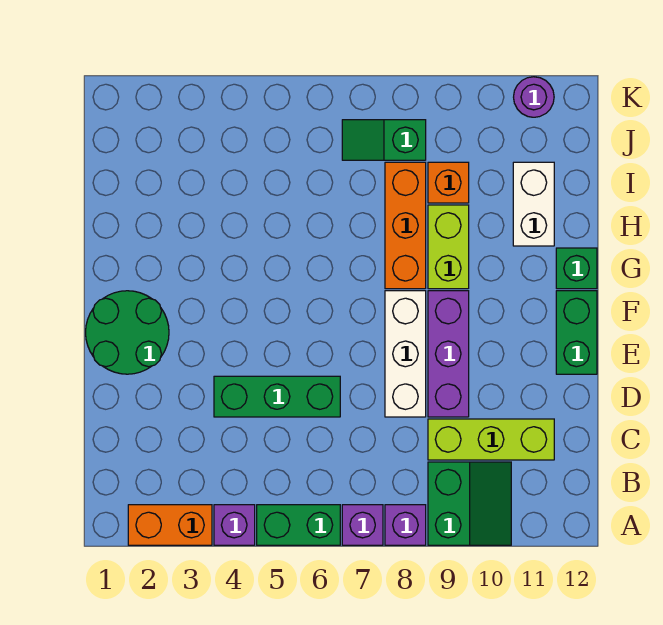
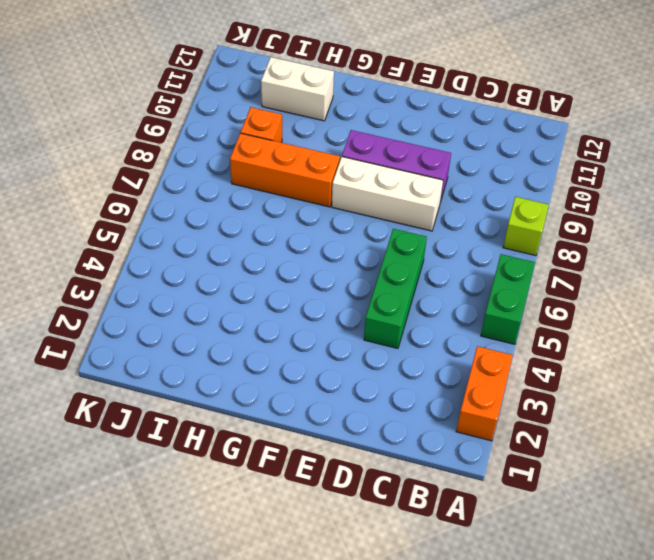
lime brick A8 level 1 -> purple brick A8 level 1
none -> purple brick A4 level 1
none -> purple brick A7 level 1
none -> green slope A9:B10 level 1 top 9

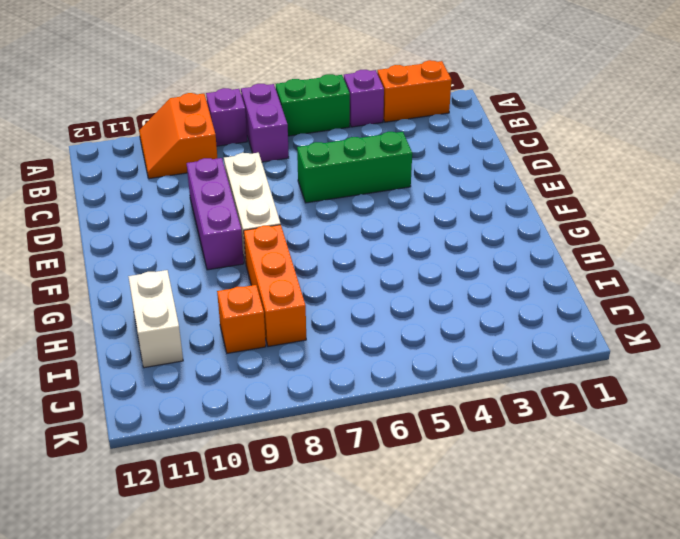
purple brick A7:B7 level 1 -> purple brick A7 level 1
orange slope A9:B10 level 1 top 9 -> green slope A9:B10 level 1 top 9
none -> lime brick C9:C11 level 1
none -> green round brick E1:F2 level 1
none -> green brick E12:F12 level 1

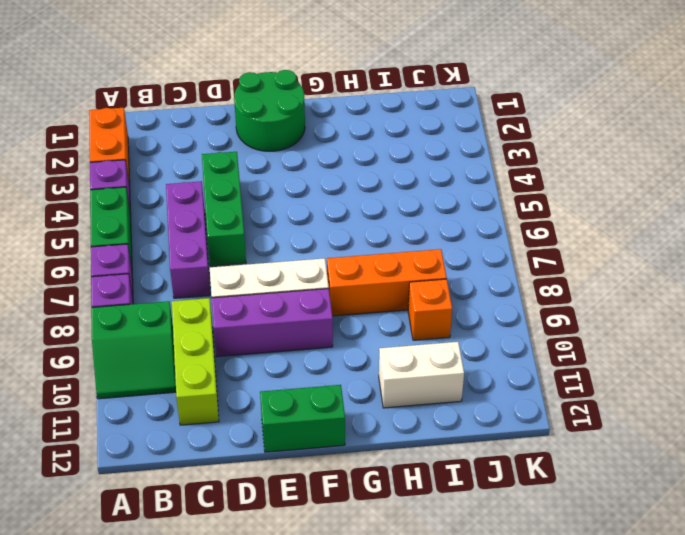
purple brick C5:C7 level 1 -> none
none -> lime brick G9:H9 level 1
none -> green brick G12 level 1
none -> green slope J7:J8 level 1 top 8

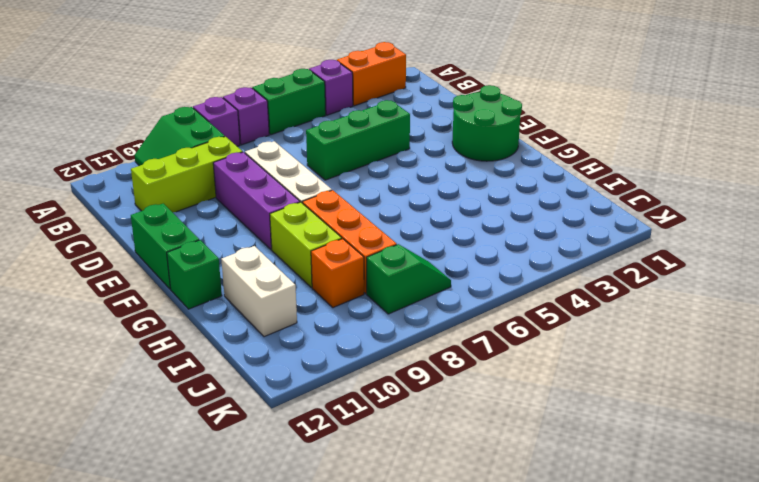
none -> purple round brick K11 level 1

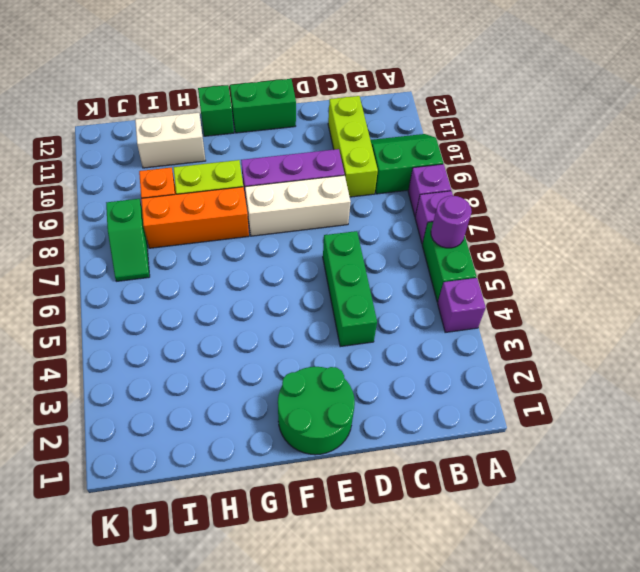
purple round brick A6 level 2 -> purple round brick K11 level 1
none -> orange brick A2:A3 level 1

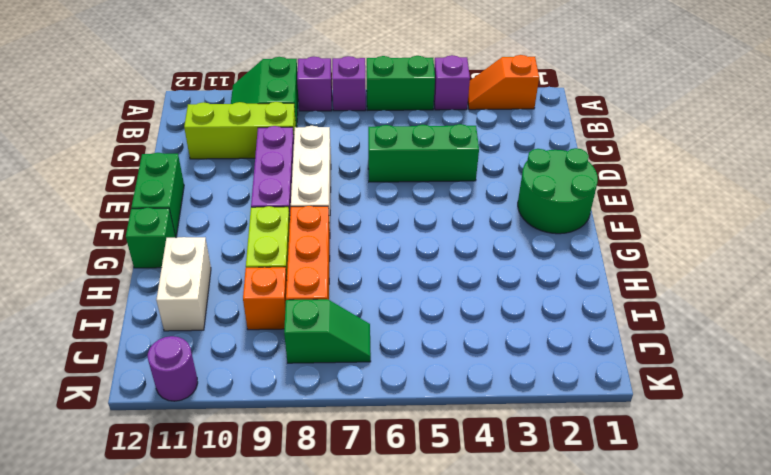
orange slope A2:A3 level 1 top 2 -> orange brick A2:A3 level 1

